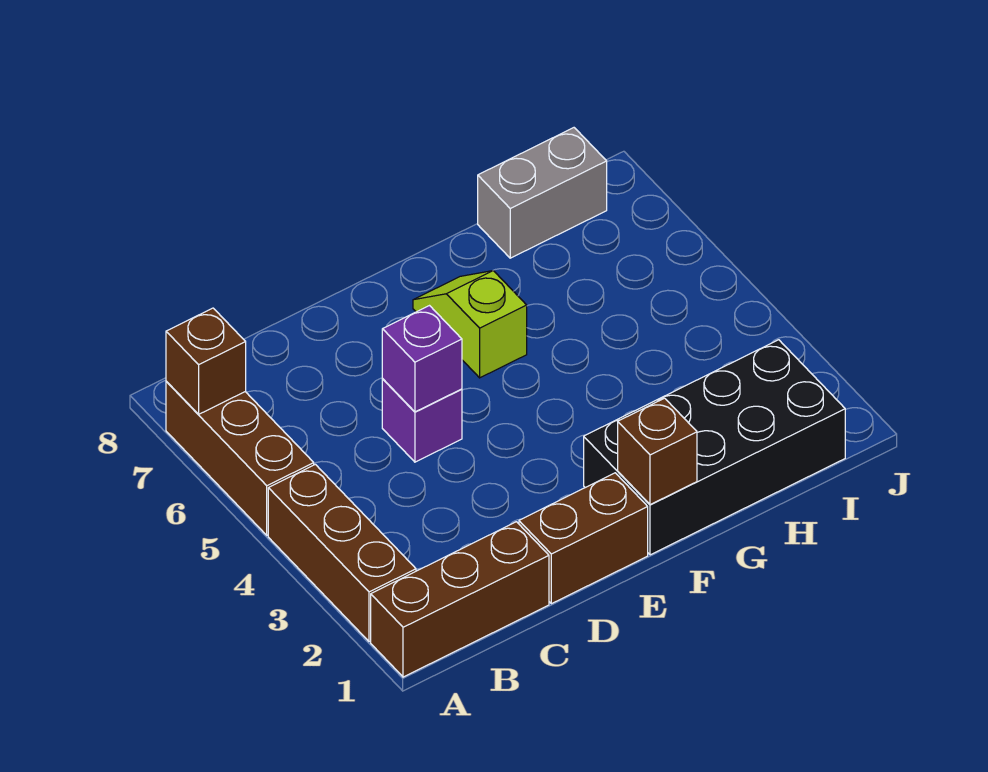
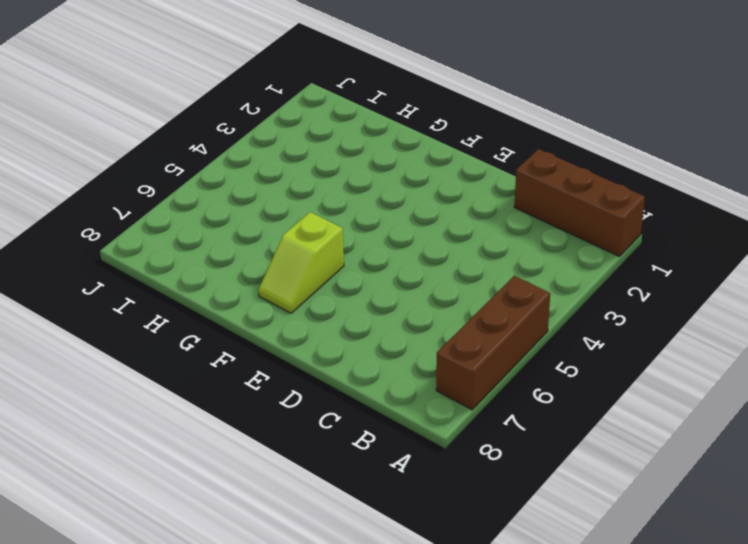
none -> brown brick A2:A4 level 1
none -> brown brick D1:E1 level 1

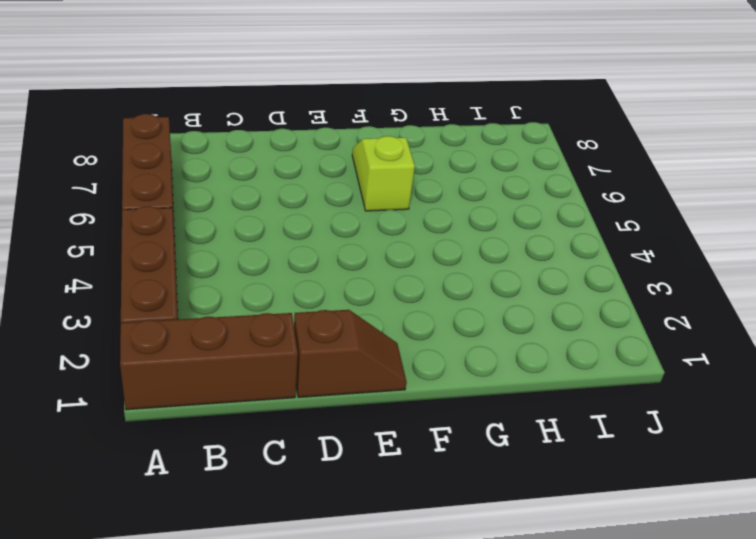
brown slope D1:E1 level 1 top D -> brown brick D1:E1 level 1
none -> purple brick D5 level 1
none -> black brick F1:I2 level 1

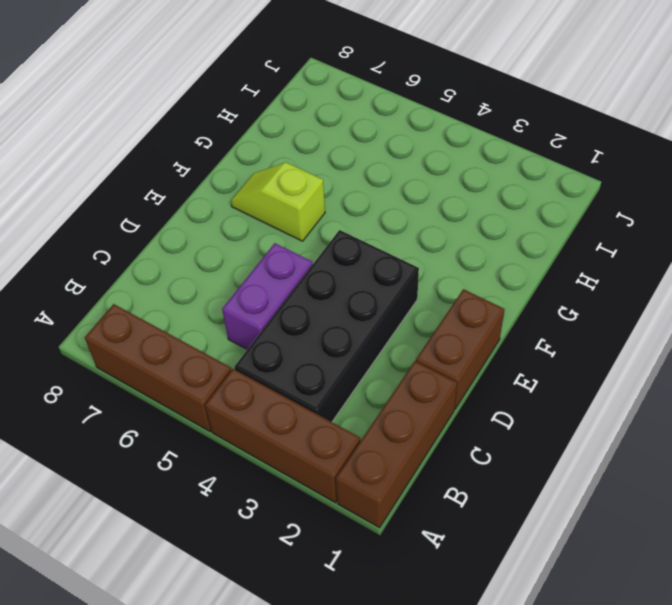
black brick B3:E4 level 1 -> black brick F1:I2 level 1
purple brick C5:D5 level 1 -> purple brick D5 level 1
none -> grey brick H8:I8 level 1
none -> brown brick A7 level 2

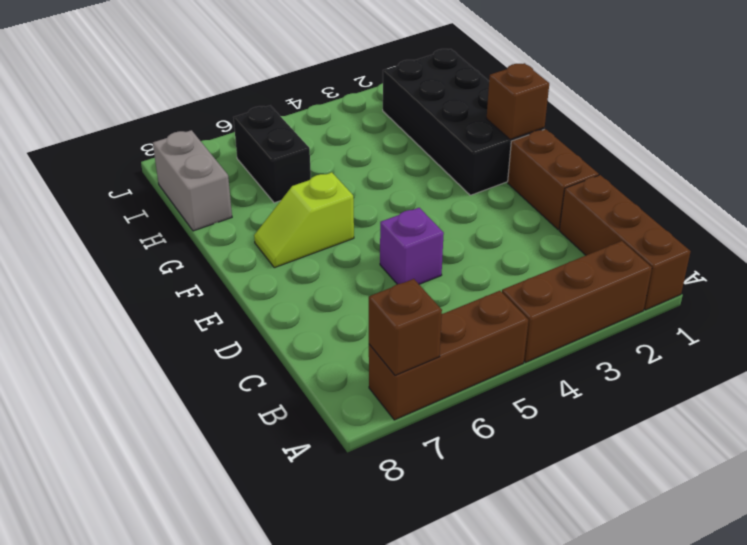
black brick H6:I6 level 1 -> none
none -> purple brick D5 level 2

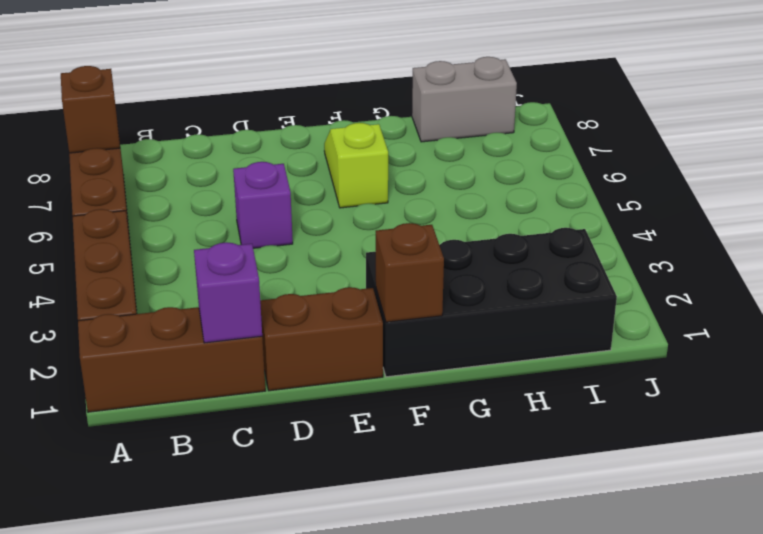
purple brick C1 level 2 -> purple brick D5 level 2

